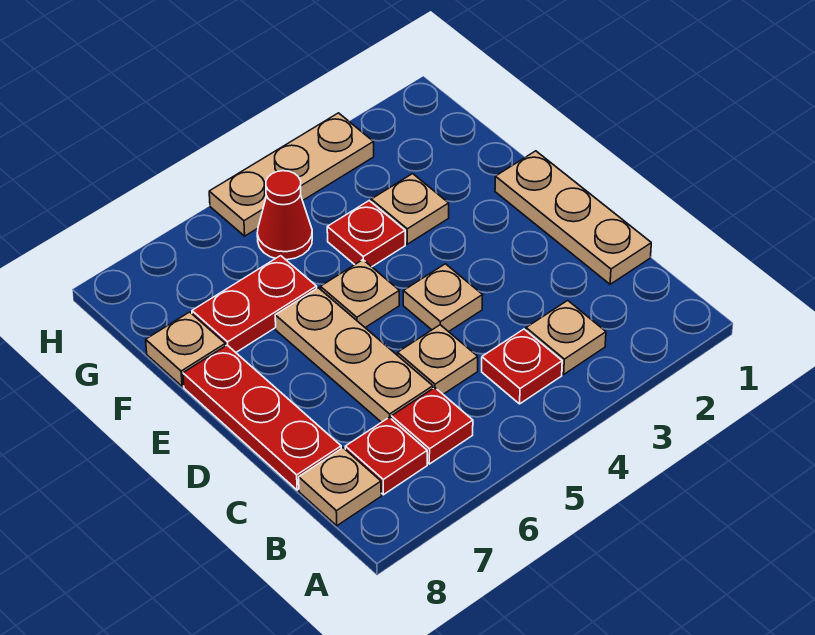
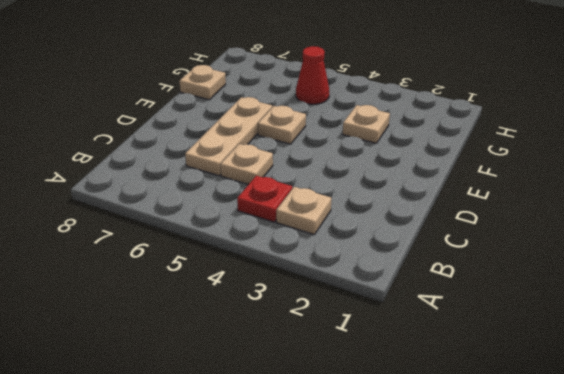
none -> red plate B6 level 1
none -> red plate B7 level 1
none -> tan plate B8 level 1

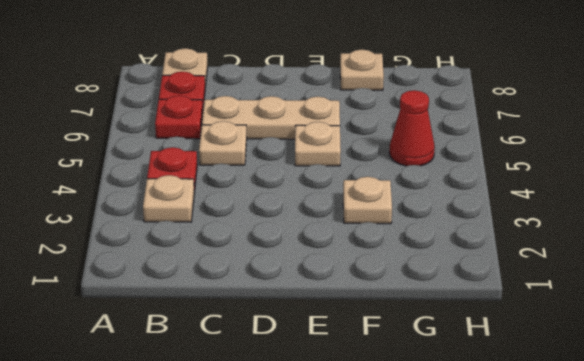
none -> tan plate C1:E1 level 1
none -> red plate C8:E8 level 1
none -> tan plate D4 level 1

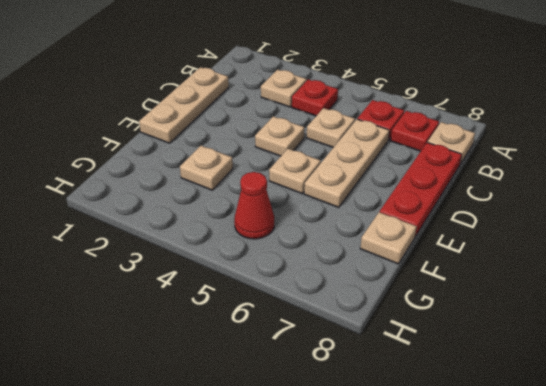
none -> red plate F4 level 1
none -> red plate F6:F7 level 1
none -> tan plate H3:H5 level 1

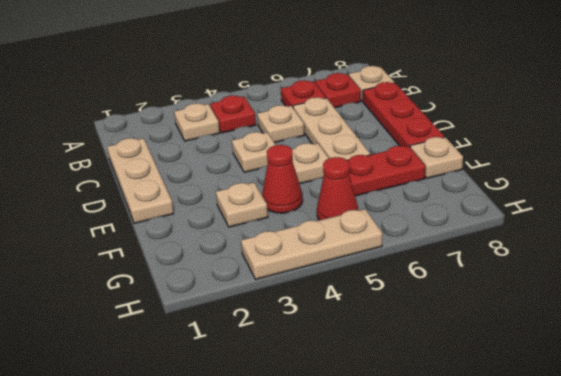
red cone F4 level 1 -> red plate F4 level 1

